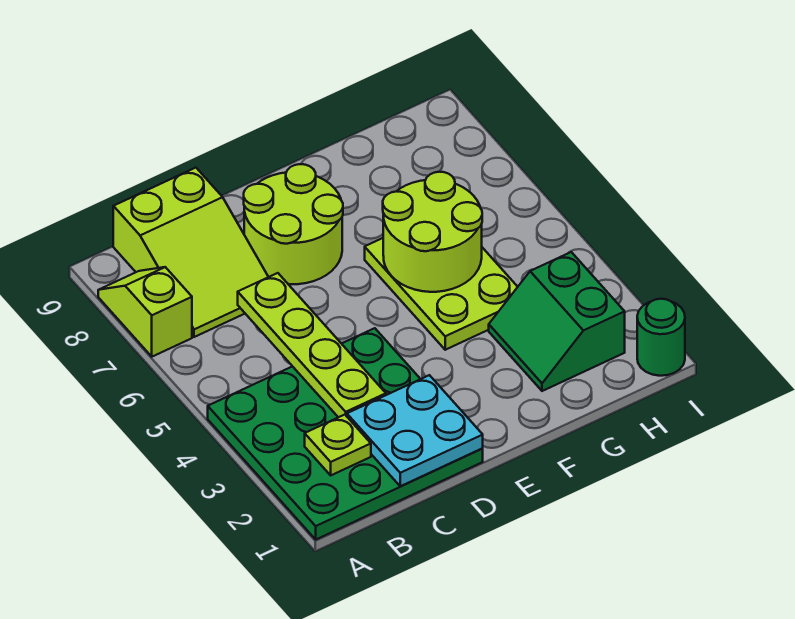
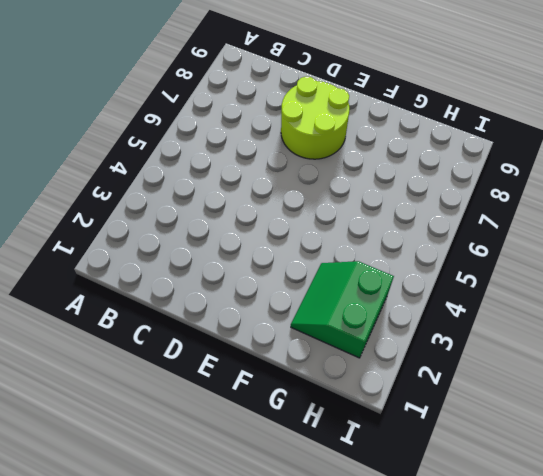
none -> green plate A1:D4 level 1
none -> lime slope A7:A8 level 1 top 7

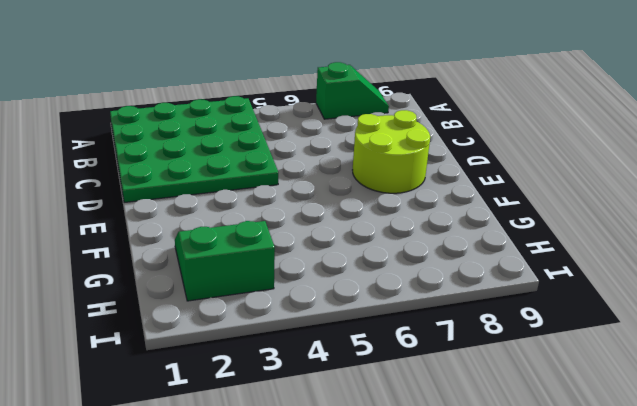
green slope A7:A8 level 1 top 7 -> lime slope A7:A8 level 1 top 7
none -> lime slope B7:C9 level 1 top 9
none -> lime plate F4:G6 level 1

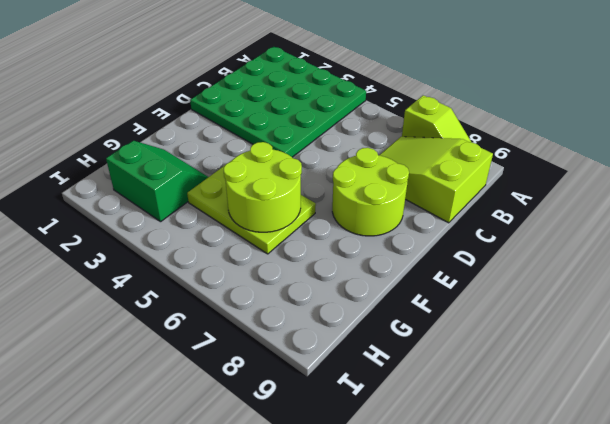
none -> green round brick I1 level 1
none -> lime plate B2 level 2

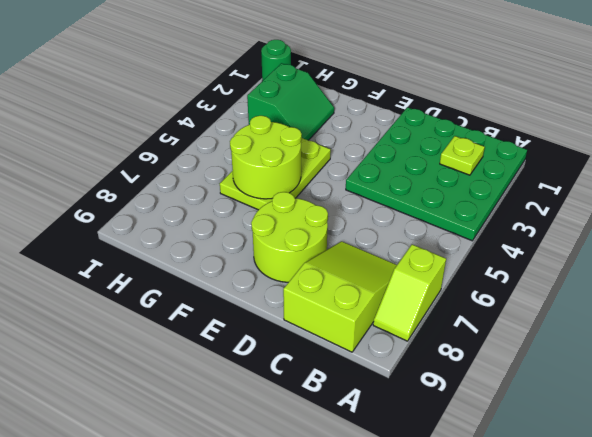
none -> cyan plate C1:D2 level 2
none -> lime plate C3:C6 level 2

